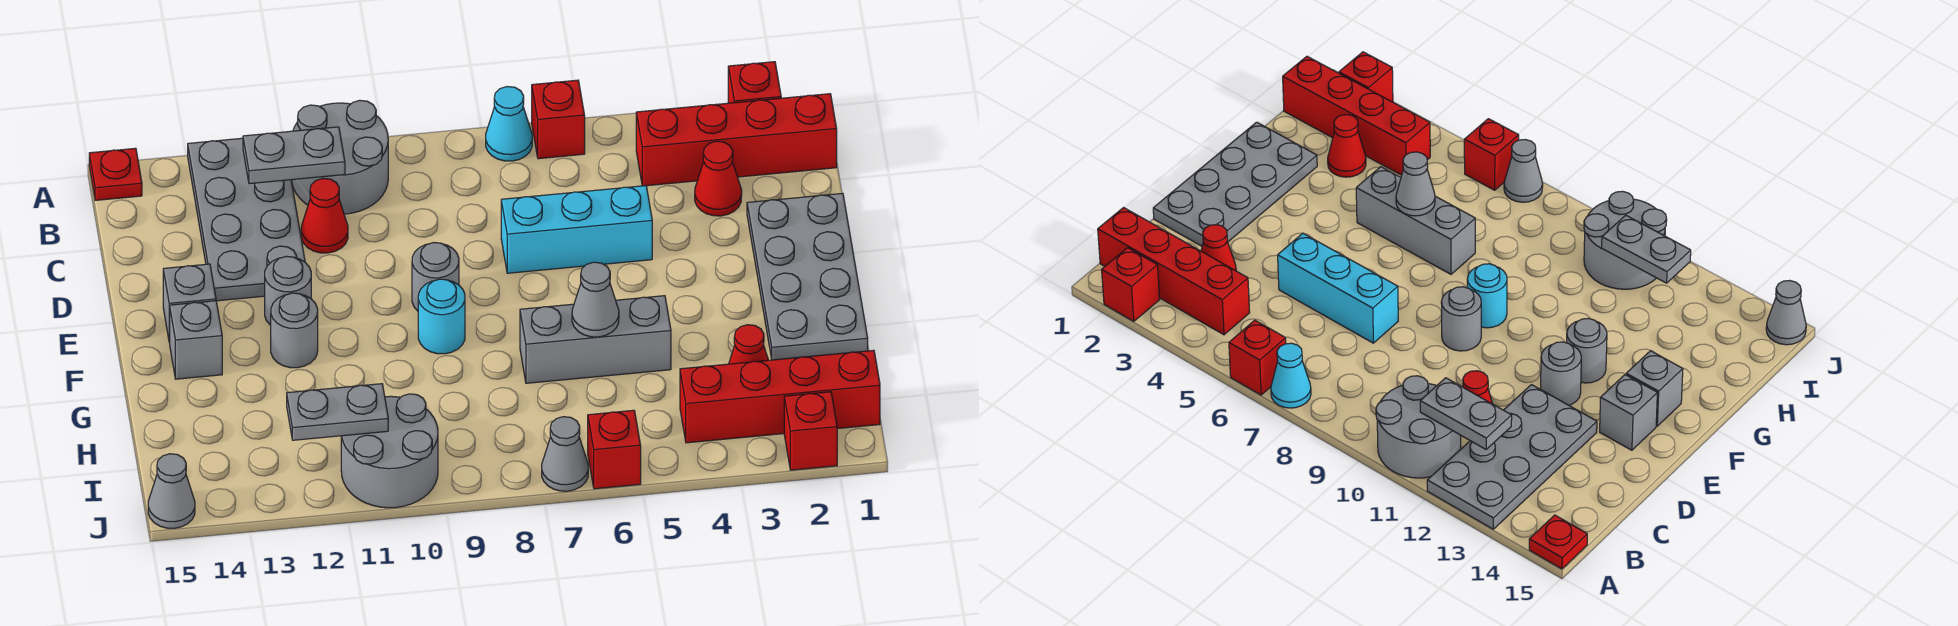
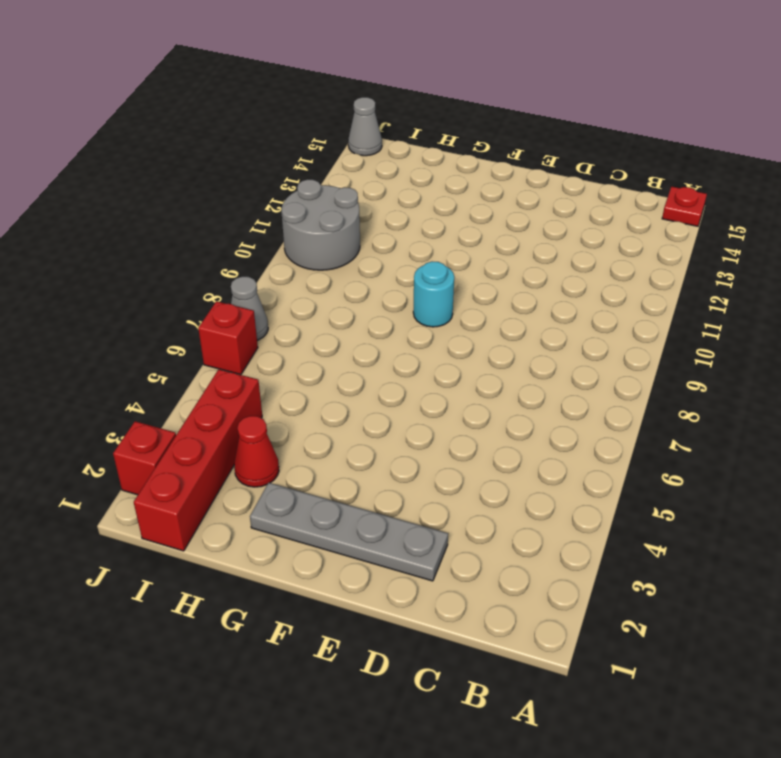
grey plate D2:G2 level 1 -> grey plate D1:G2 level 1
none -> red brick A2 level 1
none -> red brick A6 level 1
none -> cyan cone A7 level 1

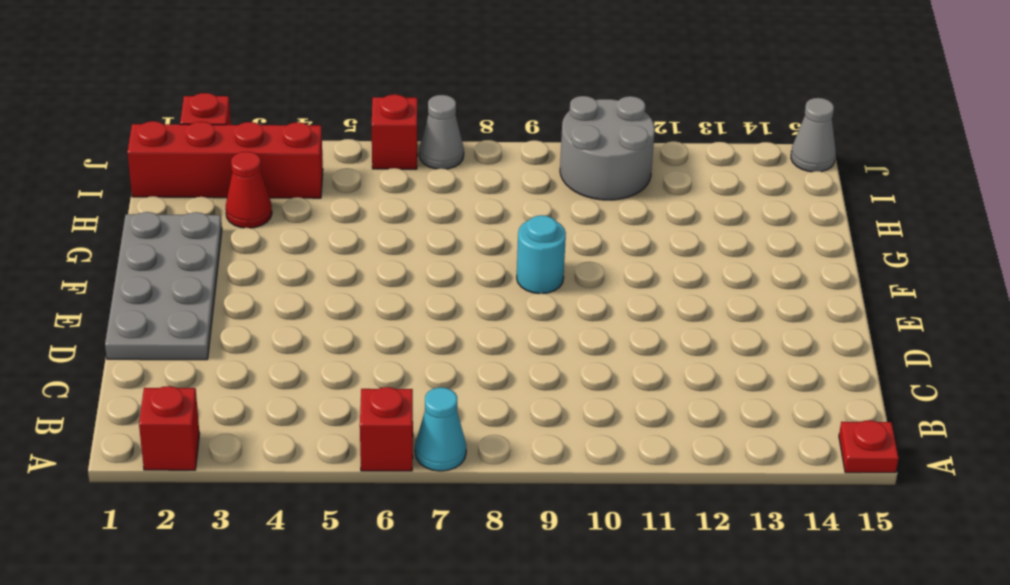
none -> grey round brick A10:B11 level 1
none -> grey plate A12:D13 level 1
none -> red brick B1:B4 level 1

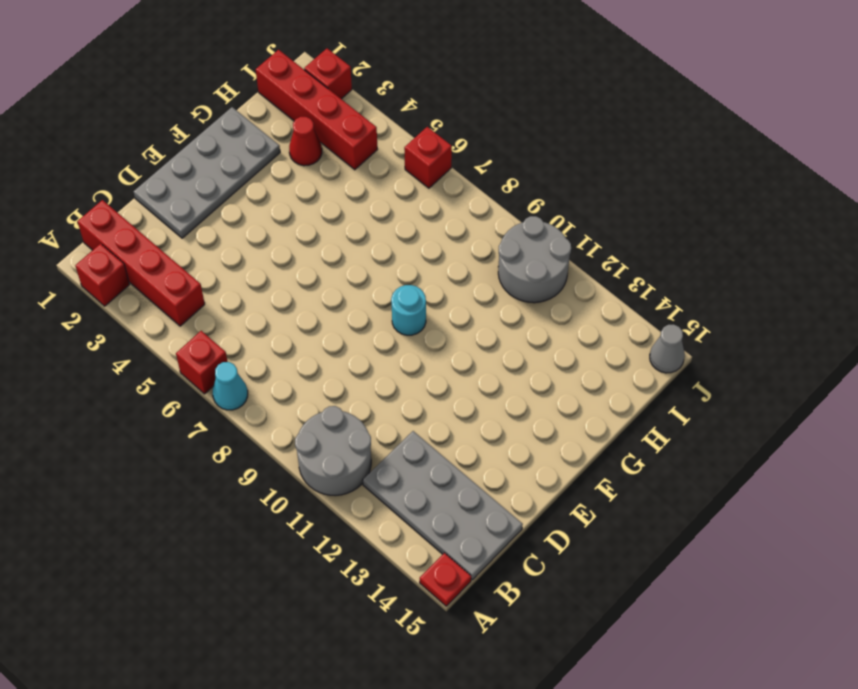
grey plate B12:C15 level 1 -> grey plate A12:D13 level 1
none -> red cone C3 level 1
none -> red cone C11 level 1
none -> cyan brick D5:D7 level 1

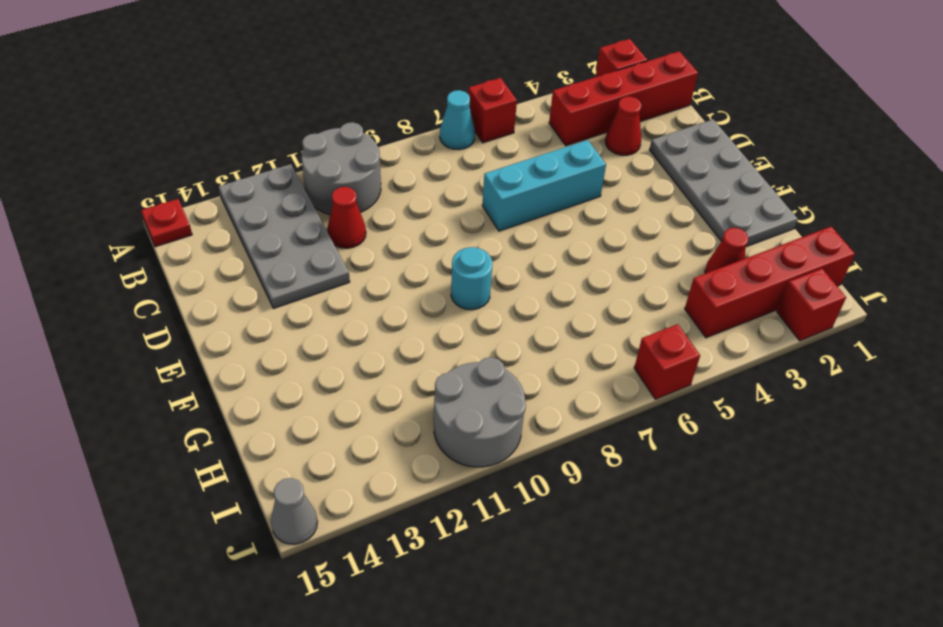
none -> grey round brick E9 level 1
none -> grey round brick E12 level 1
none -> grey brick E14 level 1

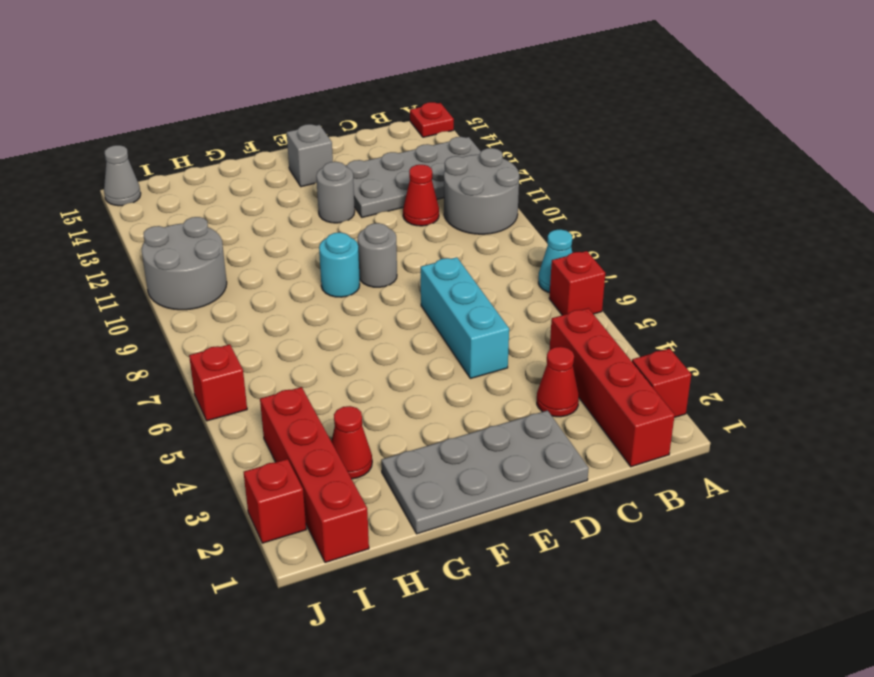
none -> grey round brick F12 level 1
none -> grey brick F14 level 1
none -> grey brick G5:G7 level 1

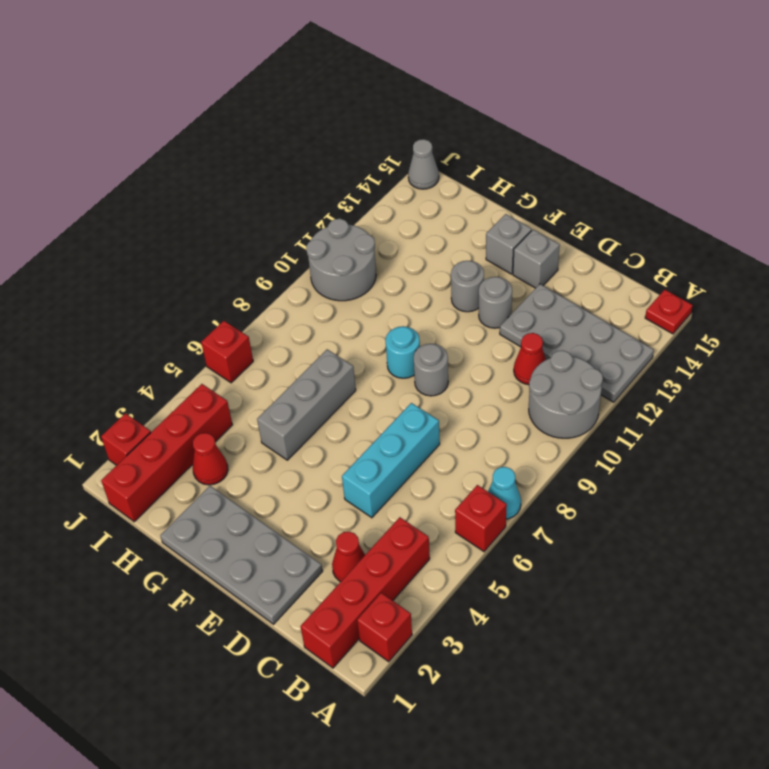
none -> grey cone J7 level 1
none -> grey plate B11:B12 level 2
none -> grey cone G6 level 2

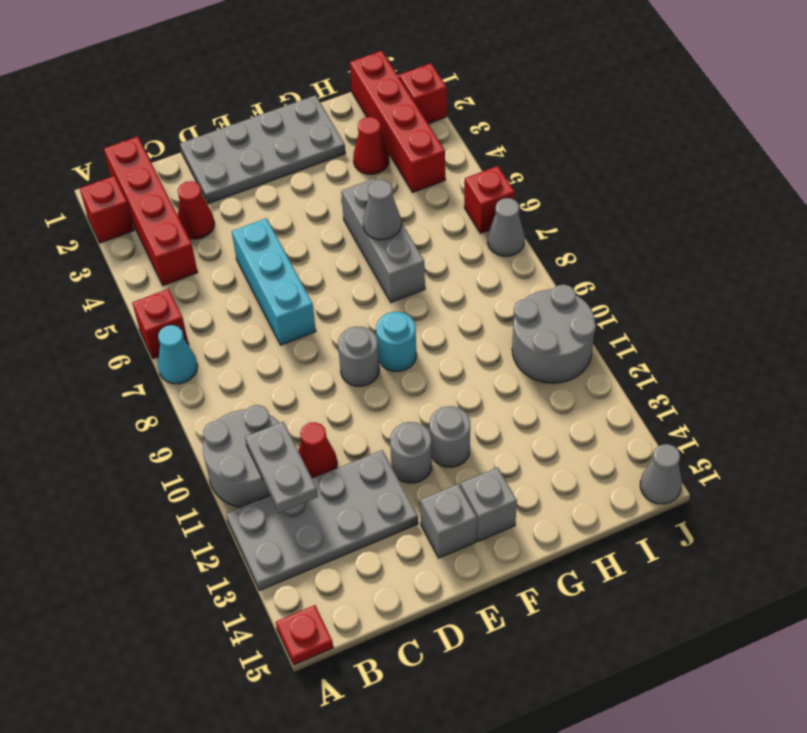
none -> grey plate I11:I12 level 2

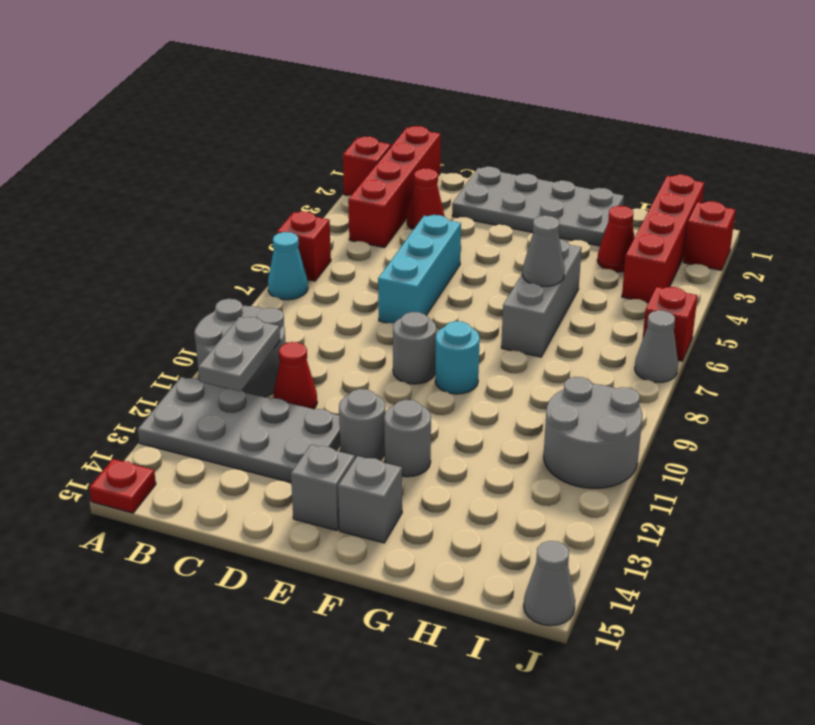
none -> grey plate I11:I12 level 2

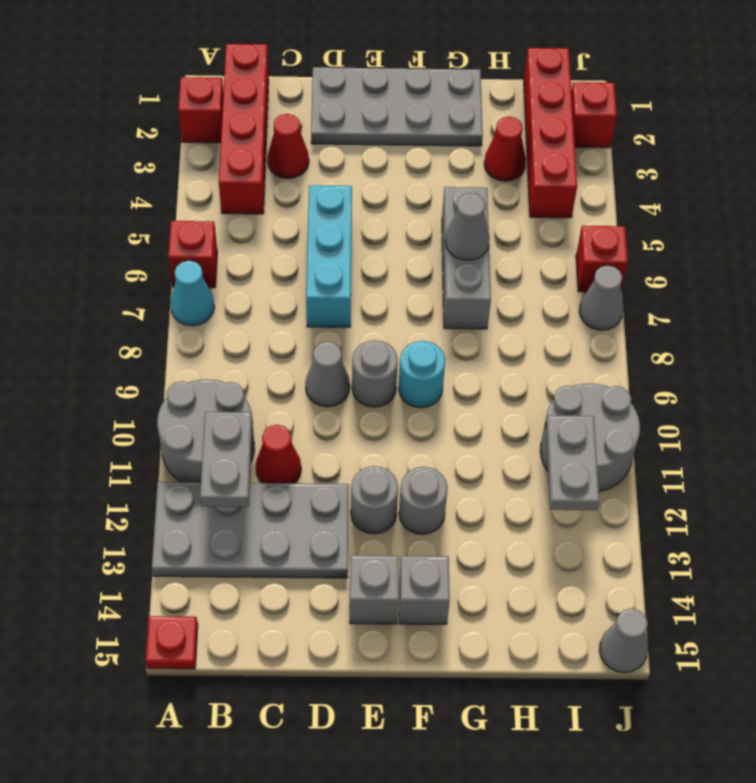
grey cone D9 level 1 -> none

